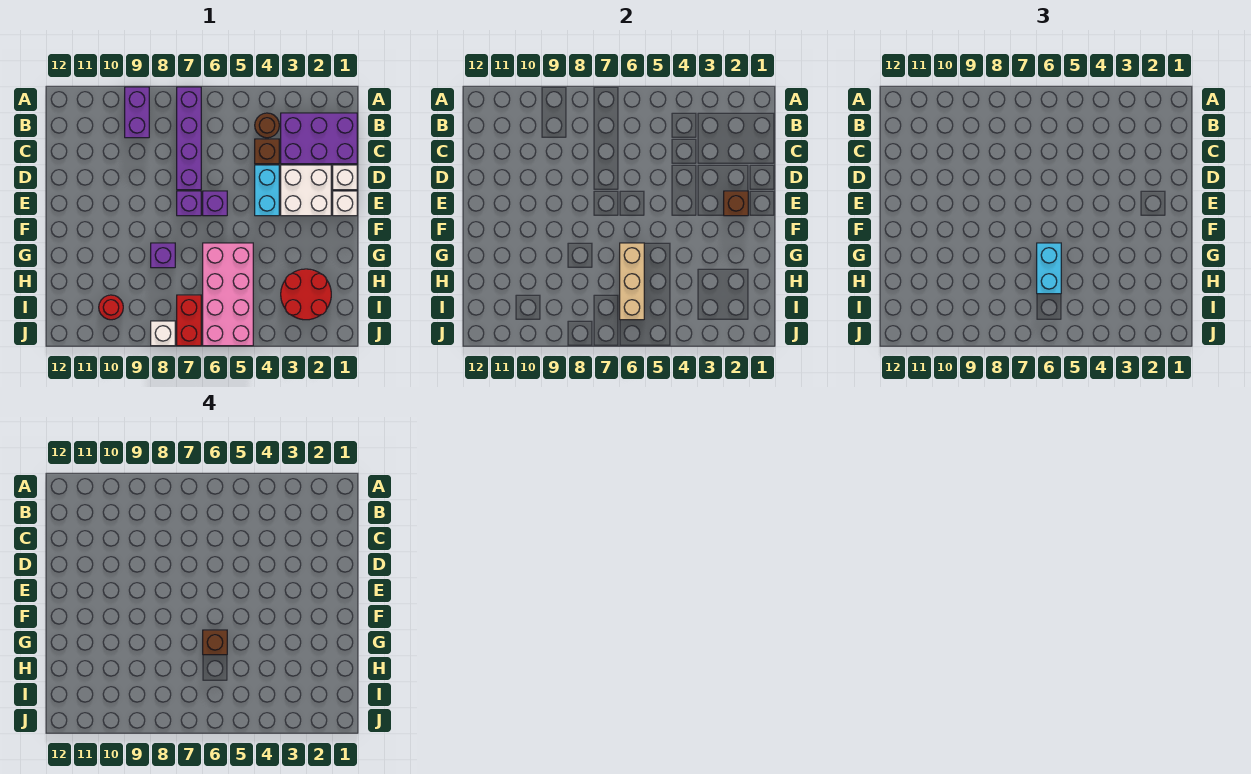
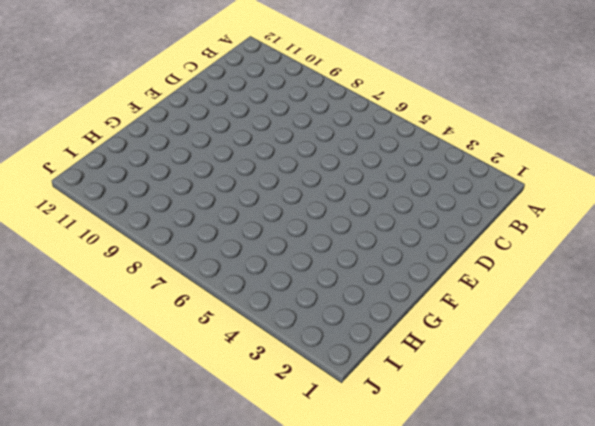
none -> purple brick A7:D7 level 1
none -> purple brick A9:B9 level 1
none -> purple brick B1:C3 level 1

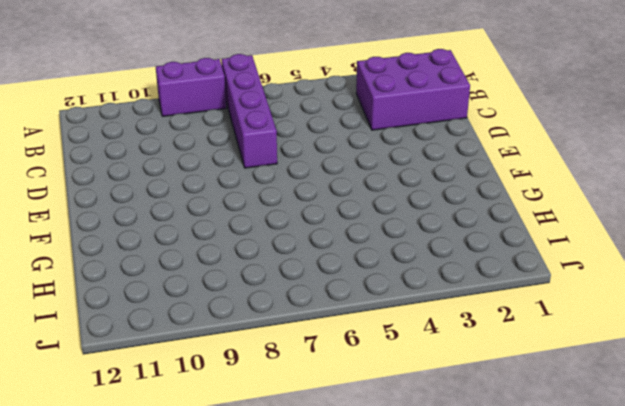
purple brick A8:A9 level 1 -> purple brick A9:B9 level 1
none -> brown round brick B4 level 1
none -> brown brick C4 level 1
none -> white brick D1 level 1

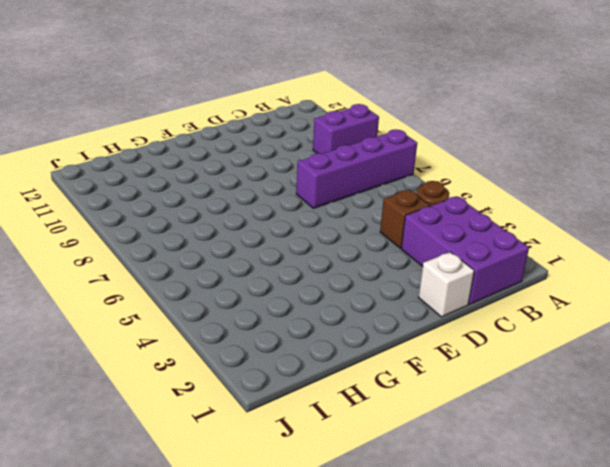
none -> white brick D2:E3 level 1
none -> cyan brick D4:E4 level 1
none -> white brick E1 level 1

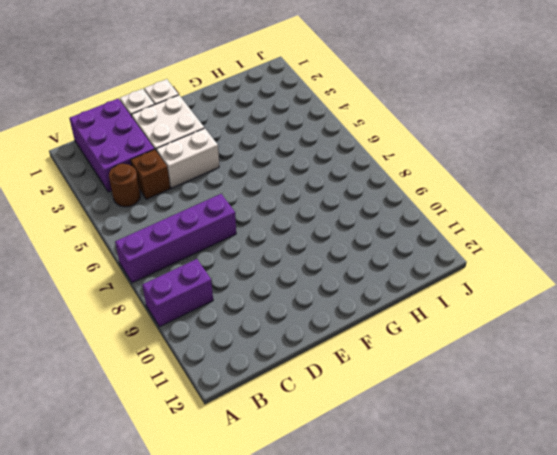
white brick D4:E4 level 1 -> cyan brick D4:E4 level 1
none -> purple brick E6 level 1
none -> purple brick E7 level 1
none -> pink brick G5:J6 level 1

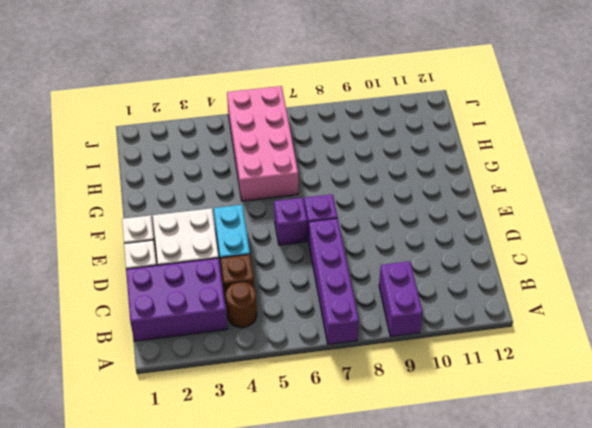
none -> purple brick G8 level 1
none -> red round brick H2:I3 level 1
none -> red brick I7:J7 level 1

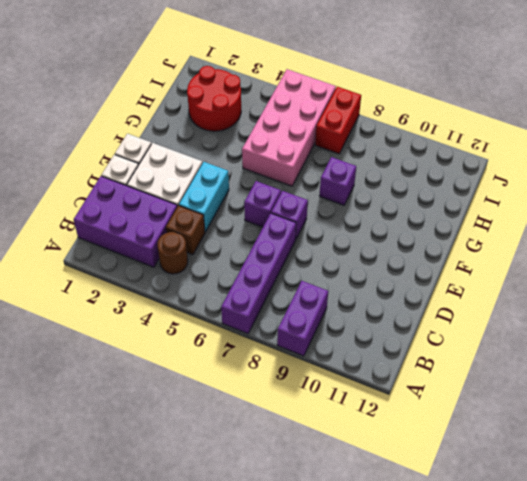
none -> red round brick I10 level 1
none -> white brick J8 level 1
none -> brown brick E2 level 2

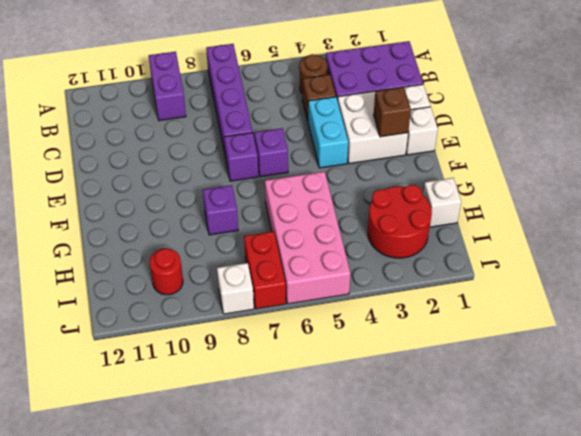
white brick H1 level 1 -> none
none -> tan brick G6:I6 level 2
none -> cyan brick G6:H6 level 3
none -> brown brick G6 level 4

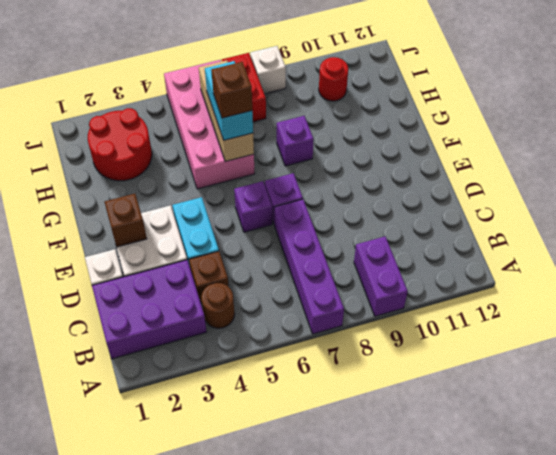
none -> white brick E1 level 1

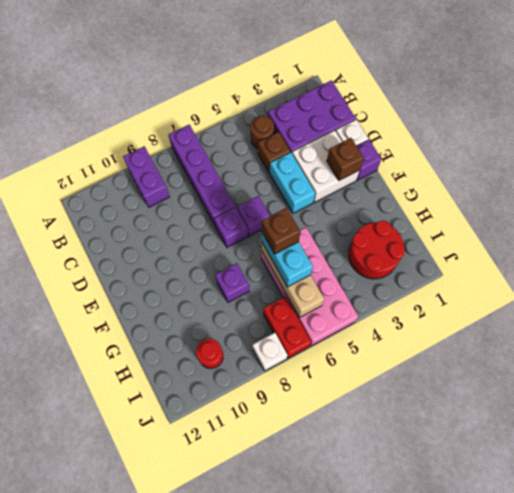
purple brick E1 level 1 -> white brick E1 level 1

